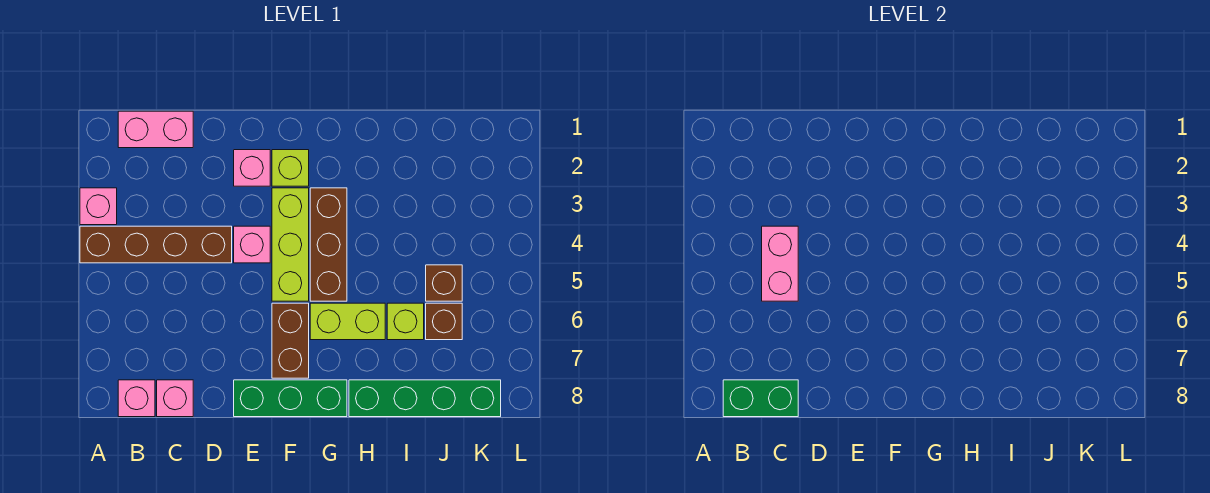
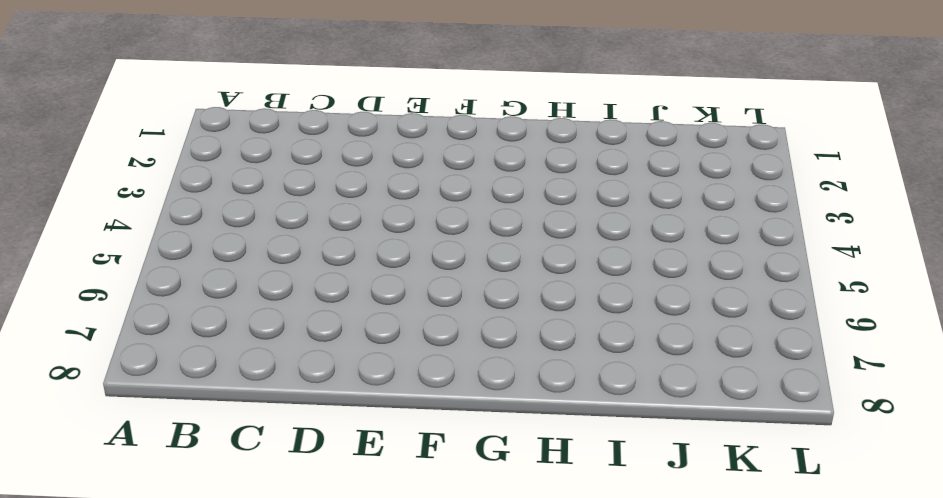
none -> pink brick A3 level 1
none -> brown brick A4:D4 level 1
none -> pink brick B1:C1 level 1

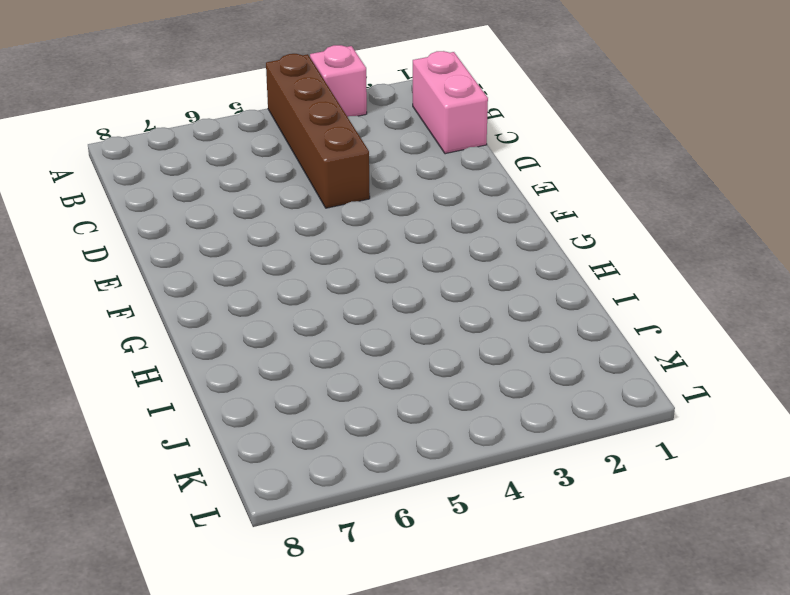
none -> pink brick B8 level 1
none -> pink brick C8 level 1
none -> pink brick E2 level 1

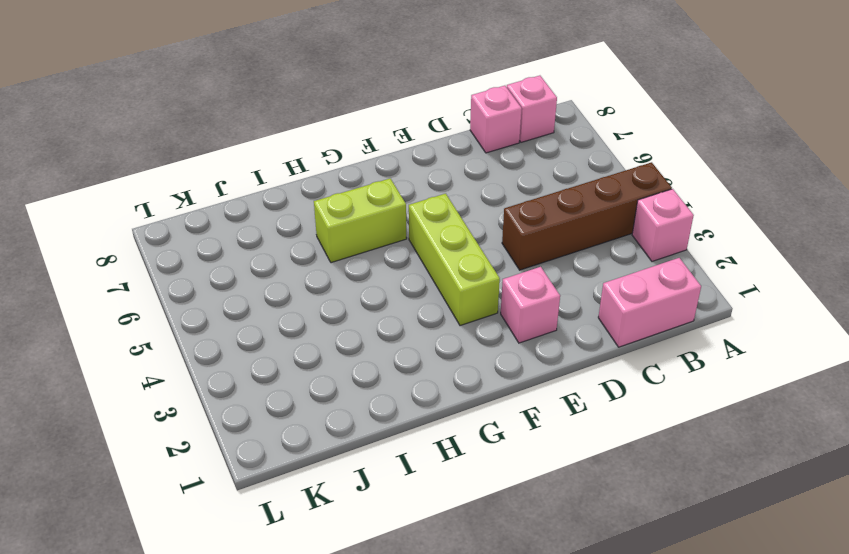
none -> pink brick E4 level 1
none -> green brick E8:G8 level 1
none -> lime brick F2 level 1

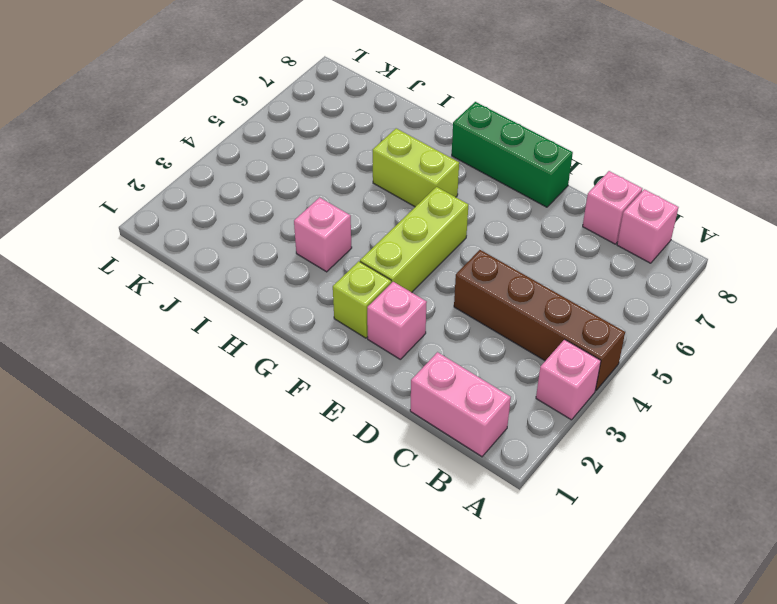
pink brick H3 level 1 -> pink brick E4 level 1
none -> brown brick F6:F7 level 1
none -> brown brick G3:G5 level 1
none -> green brick H8:K8 level 1

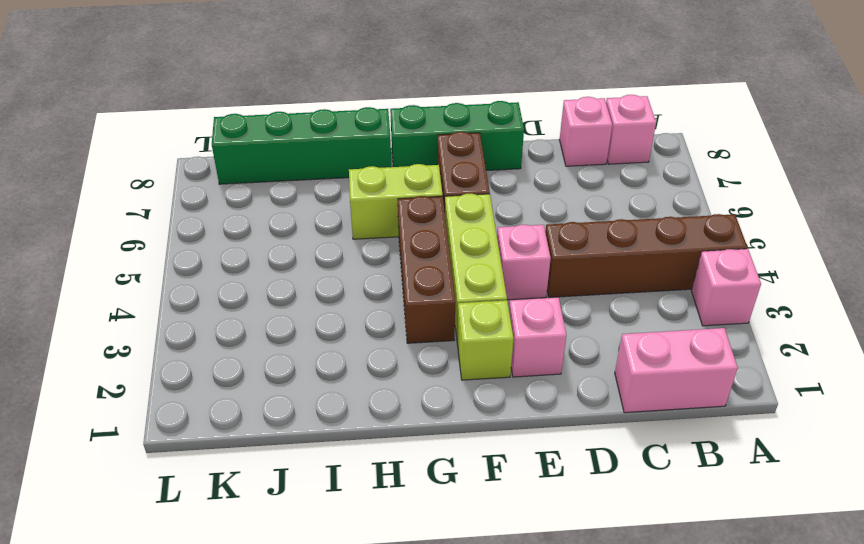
none -> lime brick I6 level 1
none -> brown brick J5 level 1
none -> brown brick J6 level 1

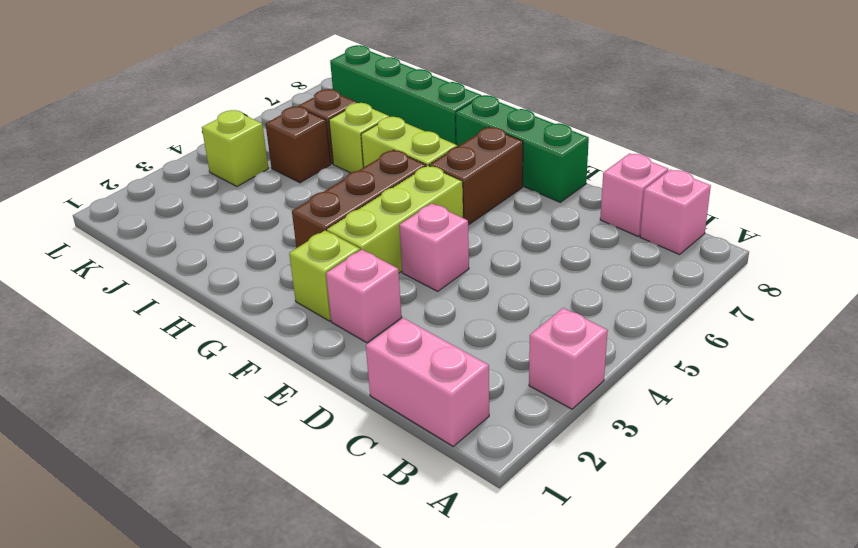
lime brick K4 level 1 -> none
none -> brown brick A4:D4 level 1
none -> green brick B8:C8 level 2
none -> pink brick C4:C5 level 2

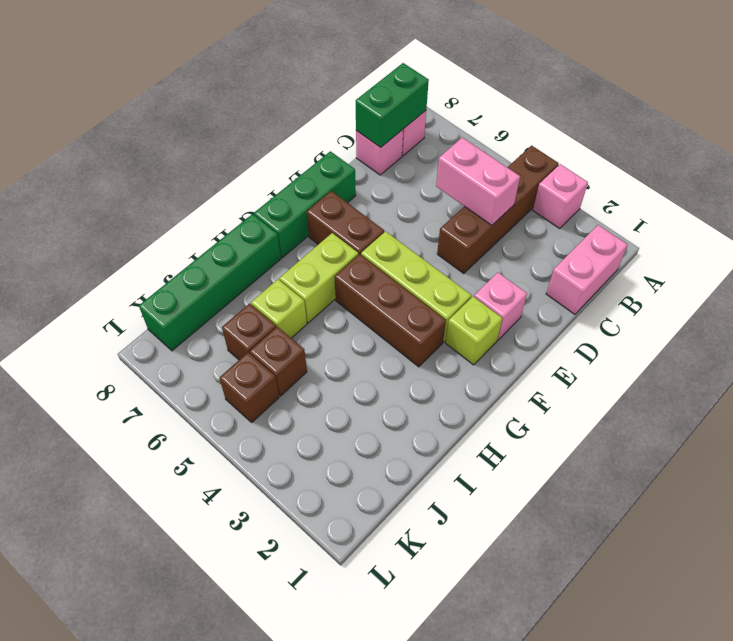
brown brick K5 level 1 -> none
none -> pink brick E4 level 1

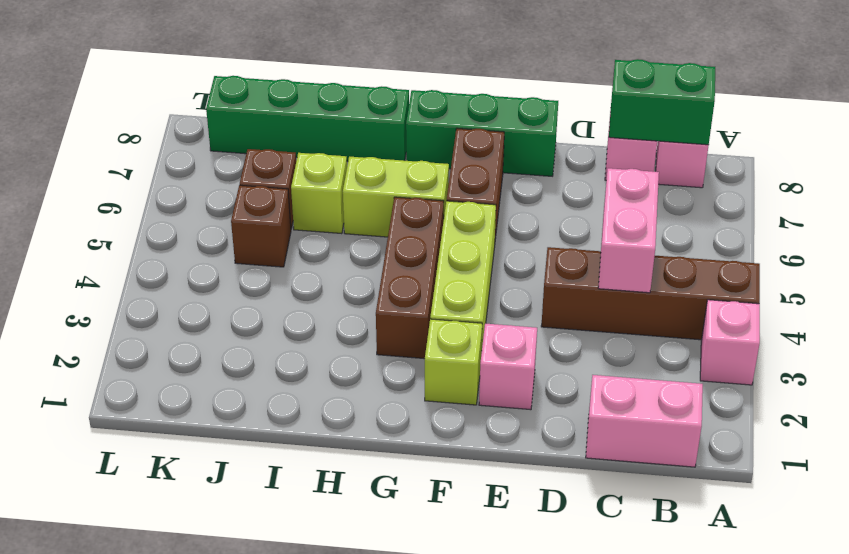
none -> pink brick E4 level 1

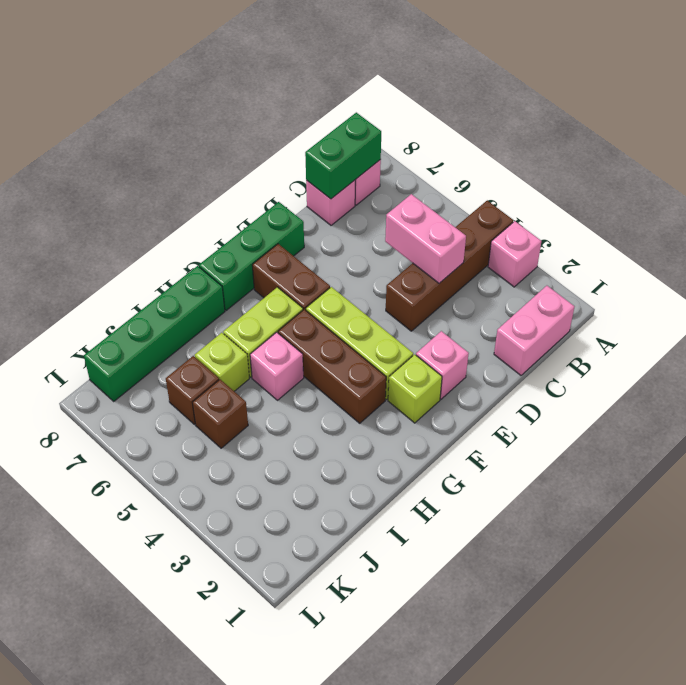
pink brick H5 level 1 -> pink brick E4 level 1

